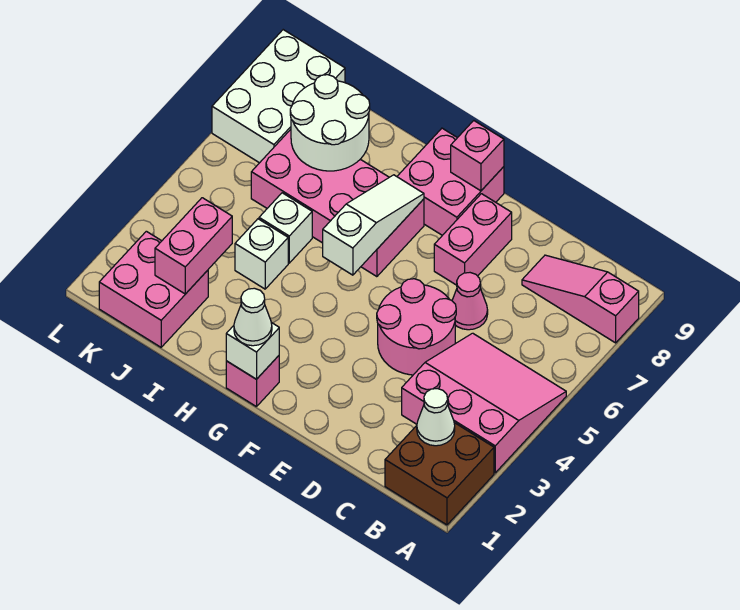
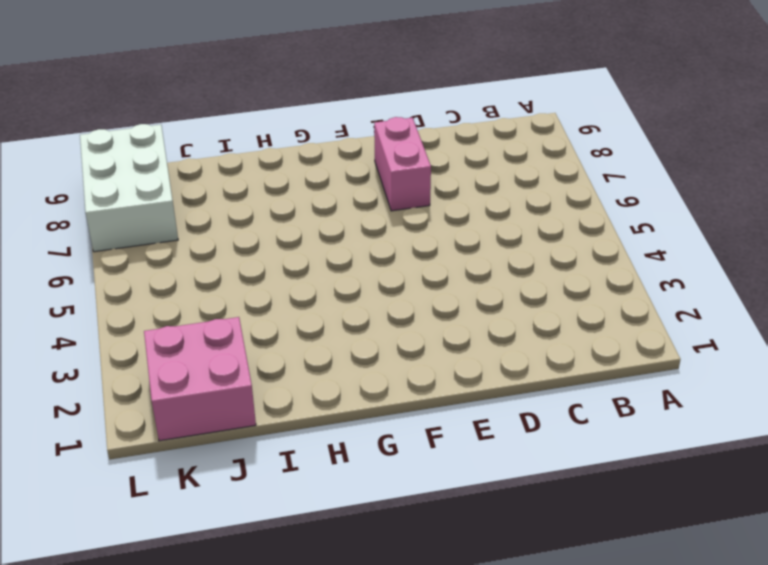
none -> brown brick A1:B2 level 1
none -> pink slope A3:C5 level 1 top 3
none -> pink slope A8:C8 level 1 top A

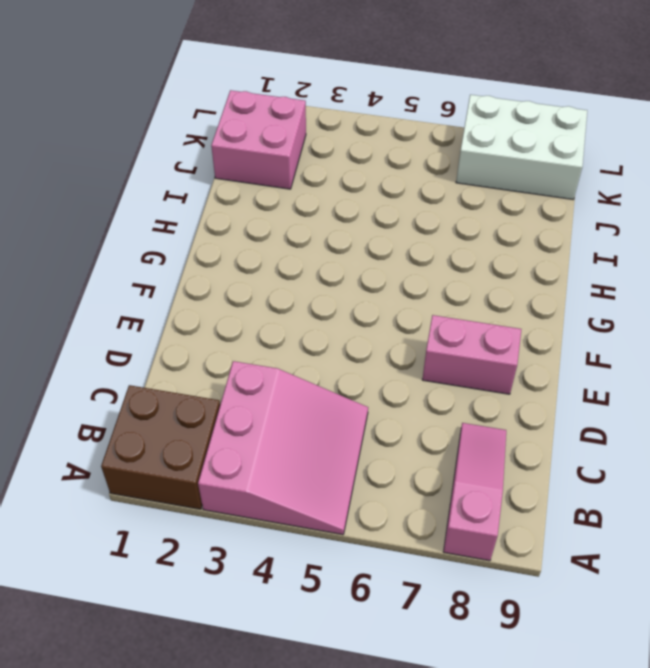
none -> pink round brick D4:E5 level 1
none -> pink cone D6 level 1
none -> pink brick F8:G9 level 1

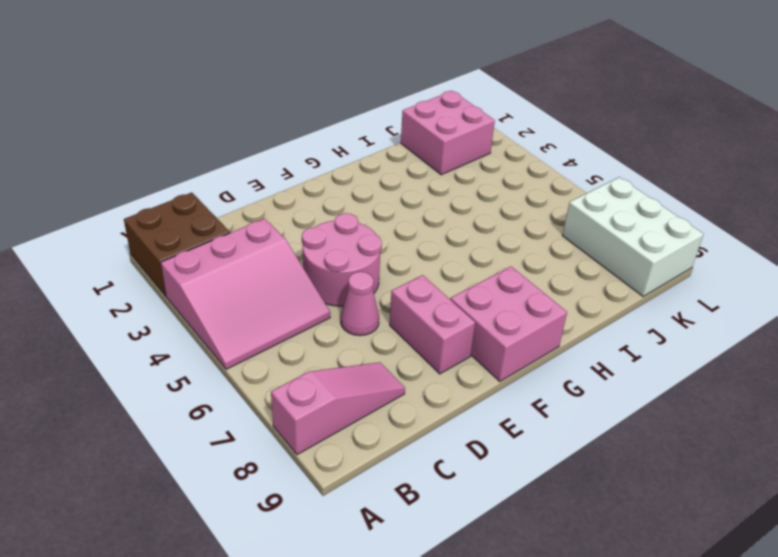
none -> pink brick G1 level 1
none -> pink brick G6:J7 level 1
none -> white brick I4 level 1

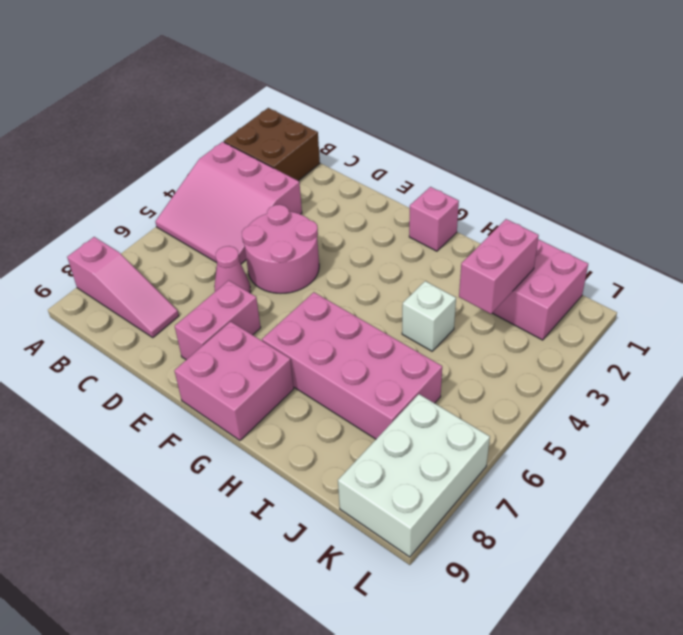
none -> white brick I5 level 1
none -> white cone B2 level 2
none -> pink brick F9 level 2

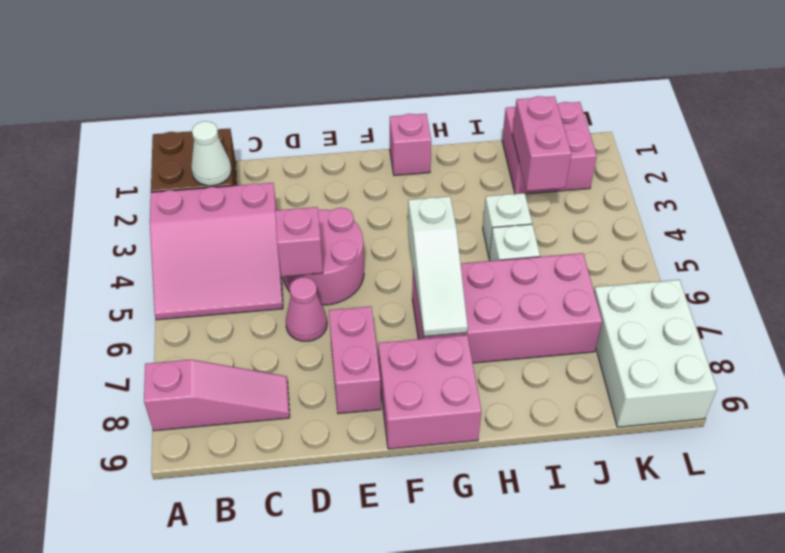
pink brick D5 level 2 -> pink brick F9 level 2
none -> white brick G1 level 2
none -> white round brick I7:J8 level 2
none -> white cone G1 level 3

